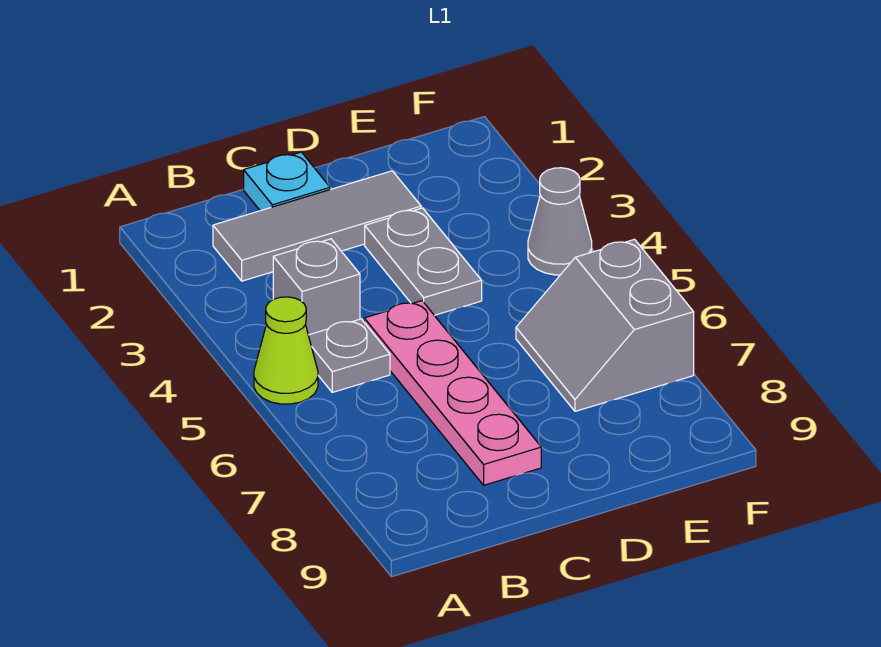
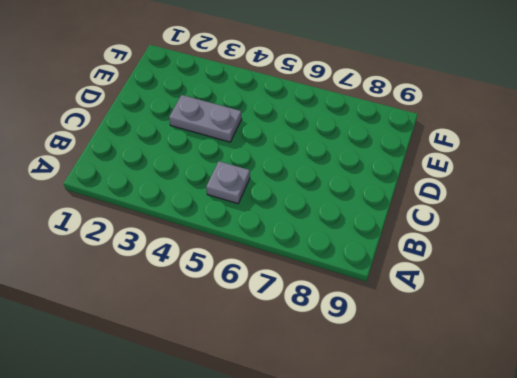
none -> lime cone A5 level 1
none -> grey tile B2:D2 level 1

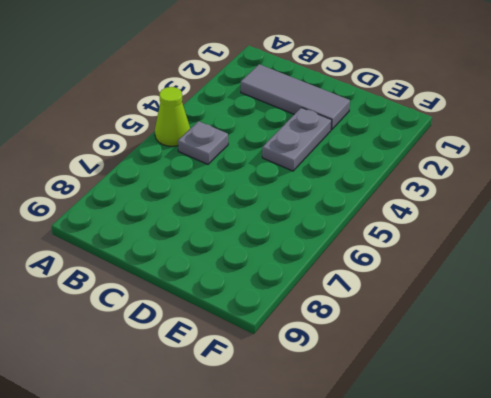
none -> grey brick B4 level 1
none -> cyan plate C1 level 1

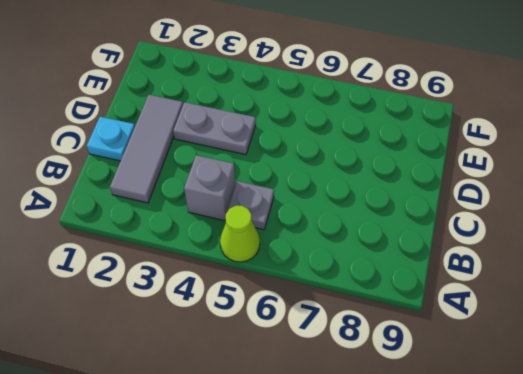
none -> pink plate C5:C8 level 1
none -> grey slope E6:F7 level 1 top F

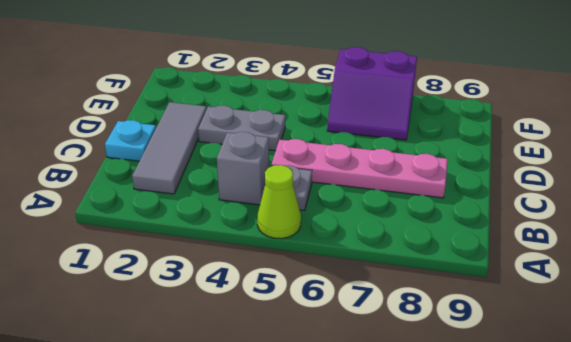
purple slope E6:F7 level 1 top F -> grey slope E6:F7 level 1 top F
none -> grey cone F4 level 1

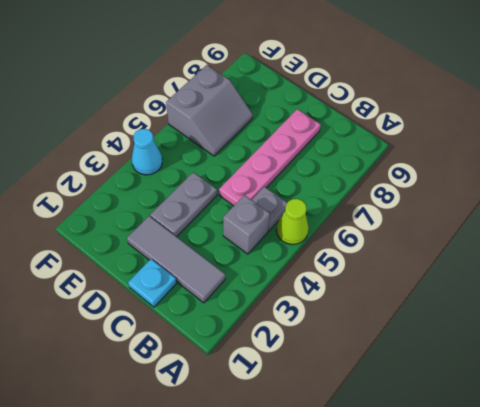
cyan cone F4 level 1 -> grey cone F4 level 1

